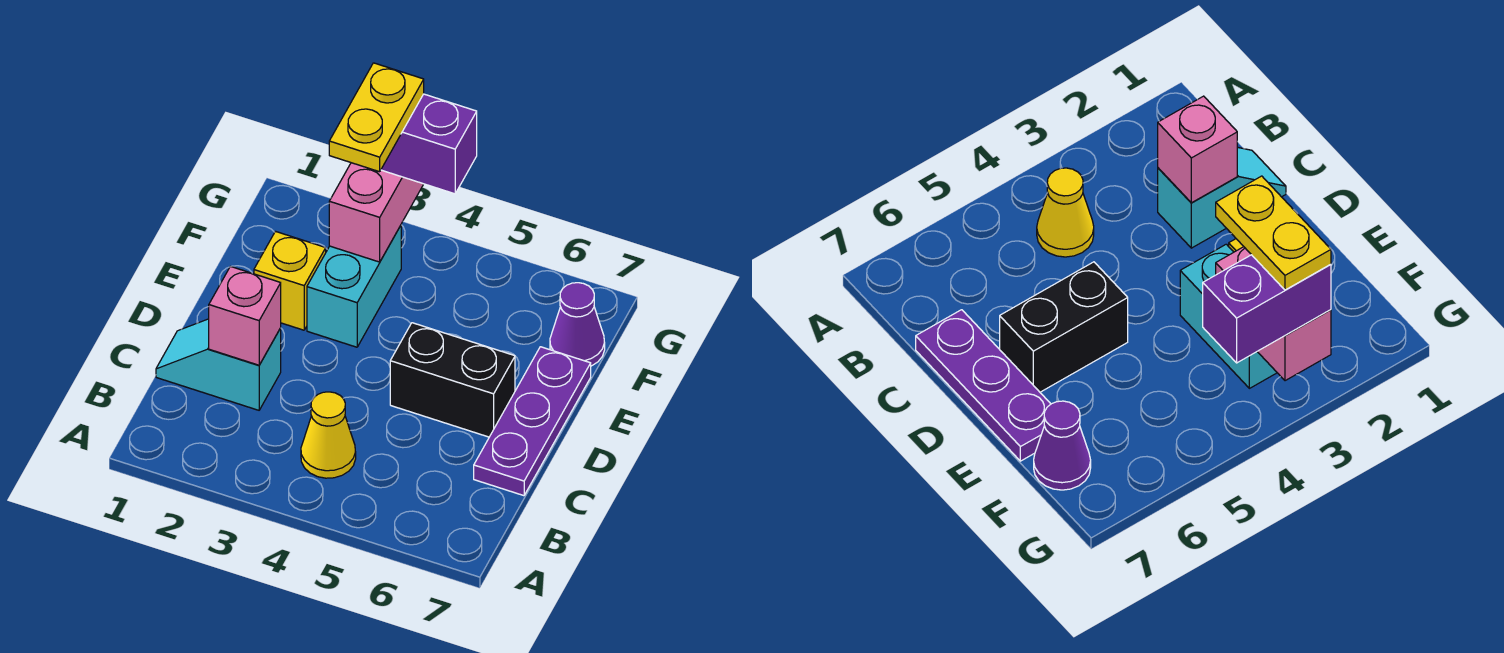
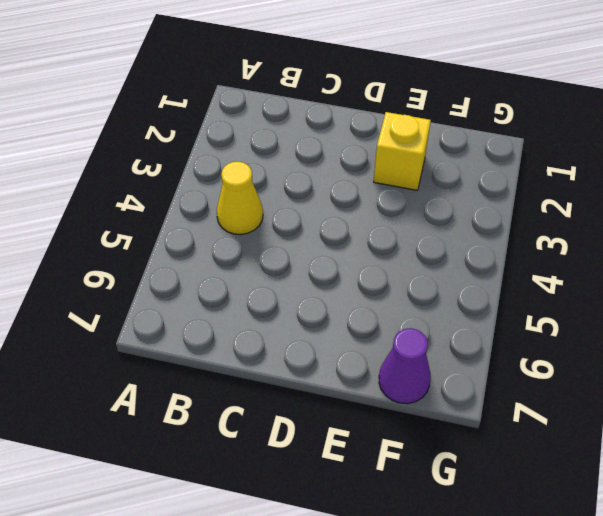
none -> cyan slope C1:C2 level 1 top 2
none -> purple plate C7:E7 level 1

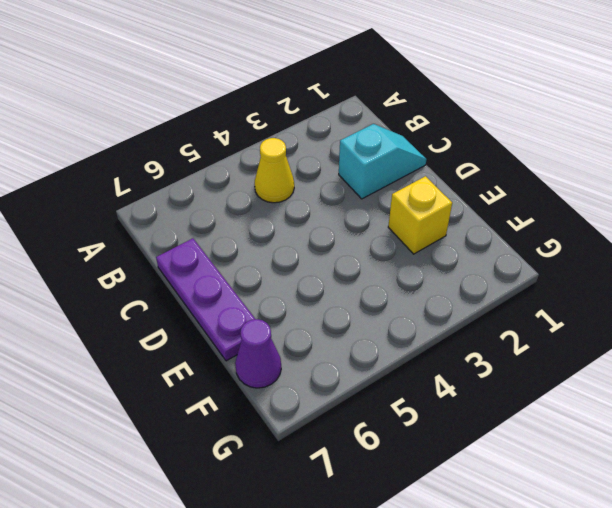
none -> black brick D5:D6 level 1
none -> cyan brick E3:F3 level 1

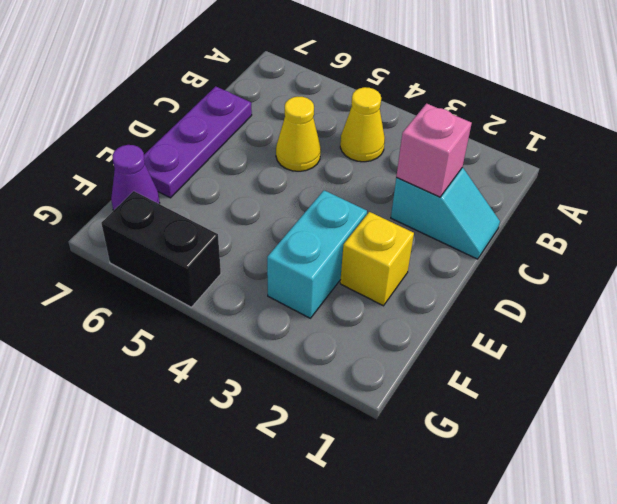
yellow cone C5 level 1 -> none
black brick G5:G6 level 1 -> black brick D5:D6 level 1
none -> pink brick F3:G3 level 2
none -> purple brick G3:G4 level 3

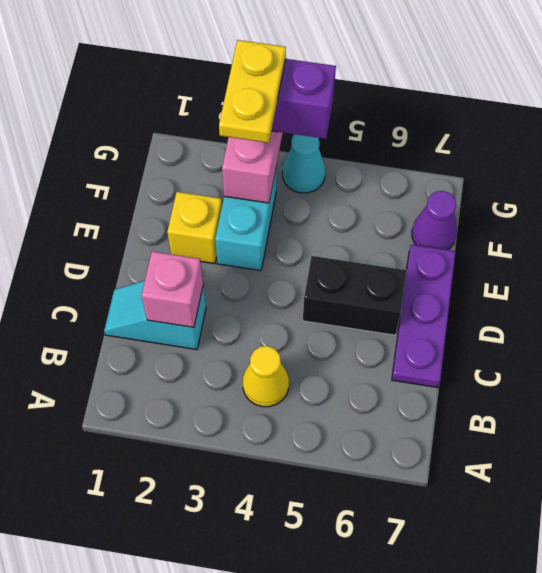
cyan cone G4 level 1 -> none

